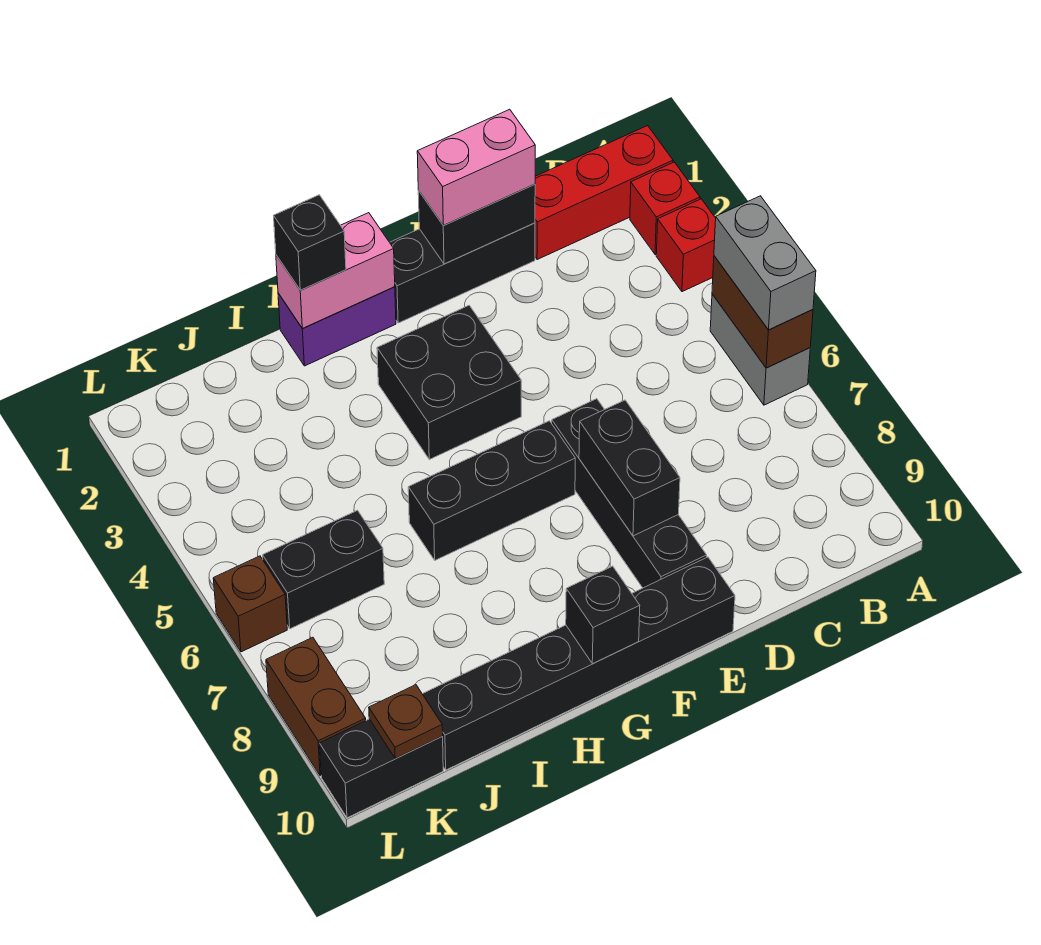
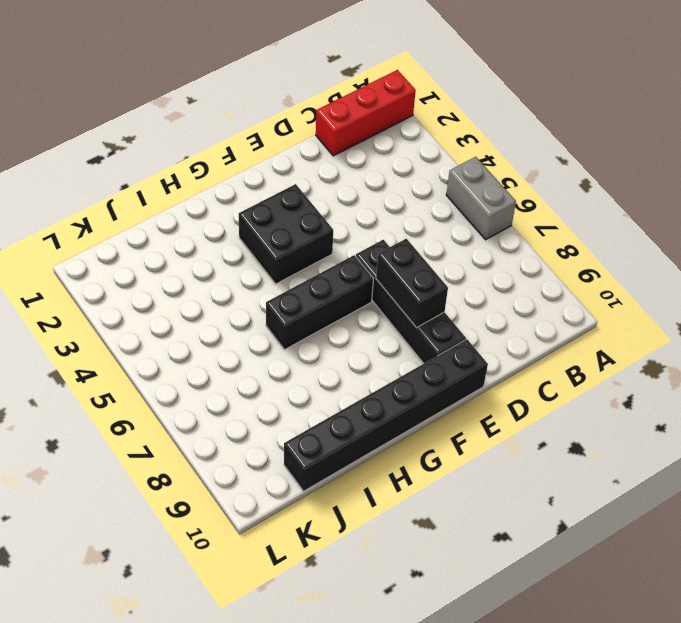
none -> red brick A2 level 1
none -> red brick A3 level 1
none -> black brick D1:F1 level 1

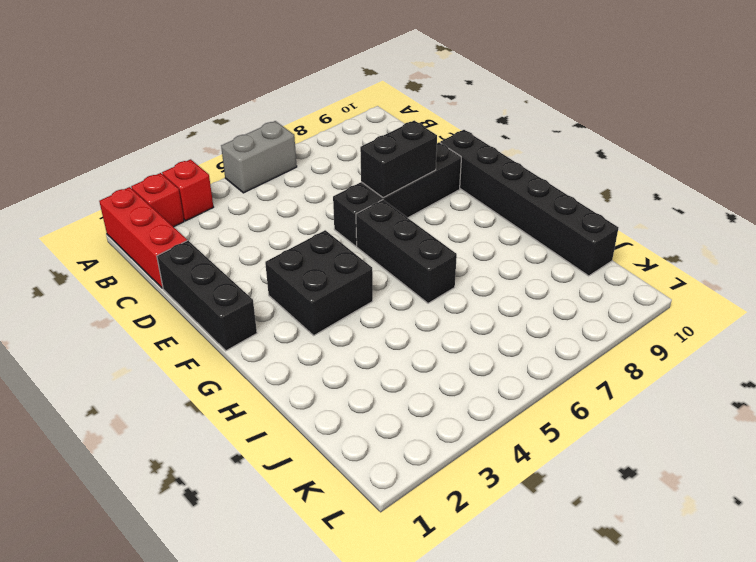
none -> purple brick G1:H1 level 1
none -> black brick J6:K6 level 1
none -> black brick K10:L10 level 1

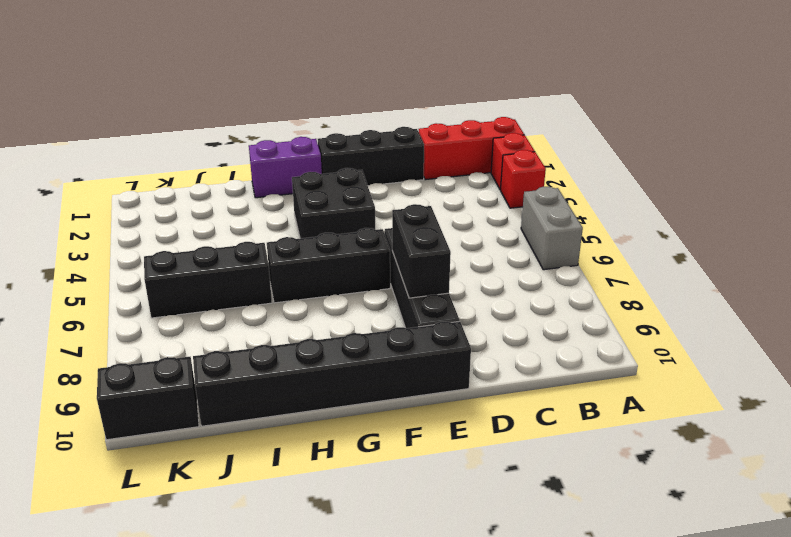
black brick I6:K6 level 1 -> black brick J6:K6 level 1
none -> brown brick L6 level 1
none -> brown brick L8:L9 level 1
none -> brown brick A5:A6 level 2

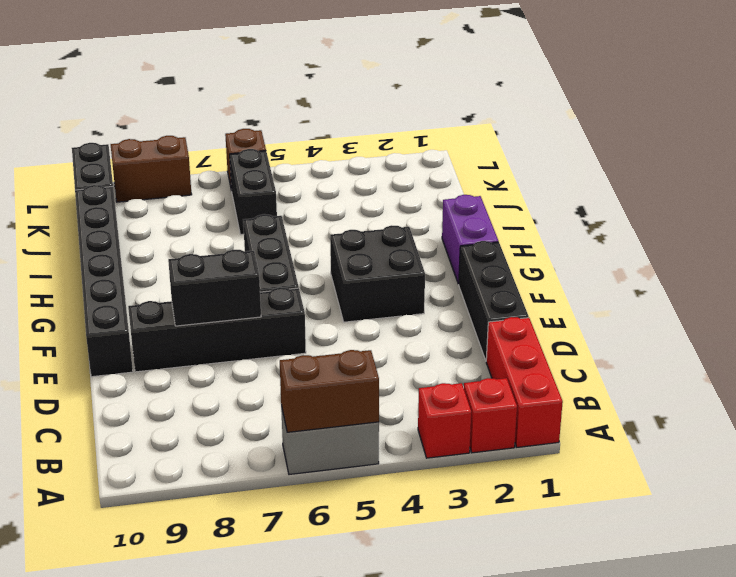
none -> black brick D1:E1 level 2
none -> pink brick G1:H1 level 2
none -> black brick G10 level 2

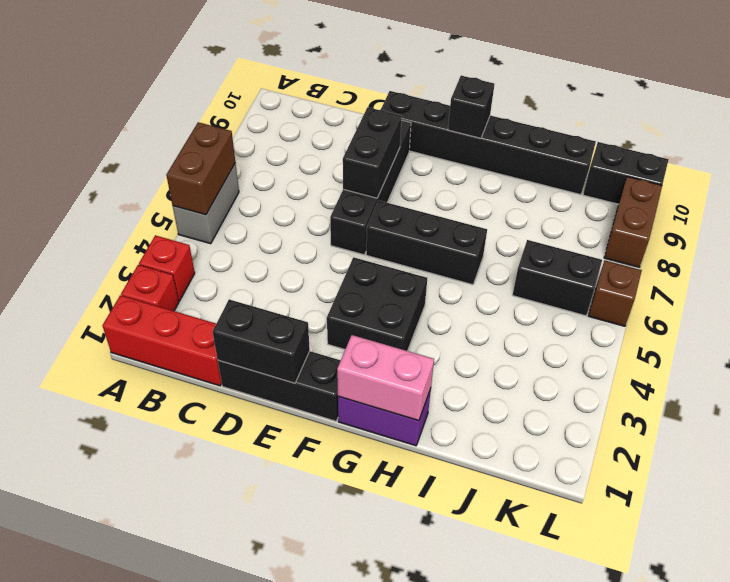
none -> brown plate K10 level 2
none -> grey brick A5:A6 level 3
none -> pink brick D1:E1 level 3

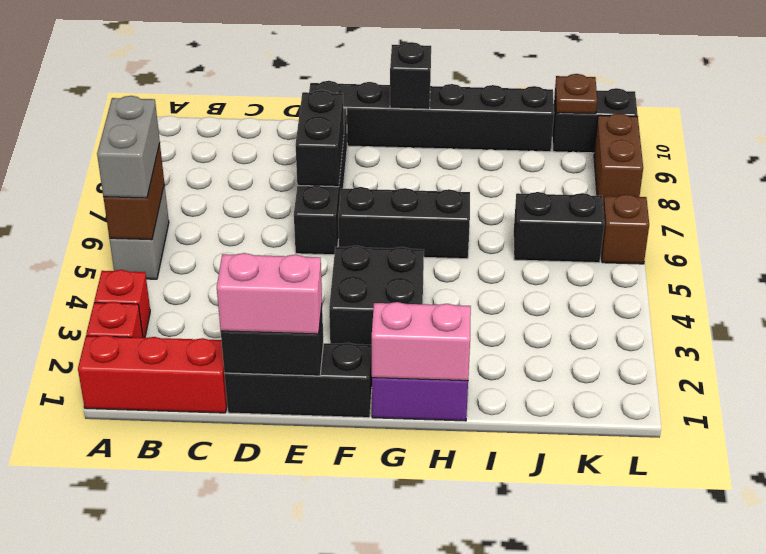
none -> black brick H1 level 3

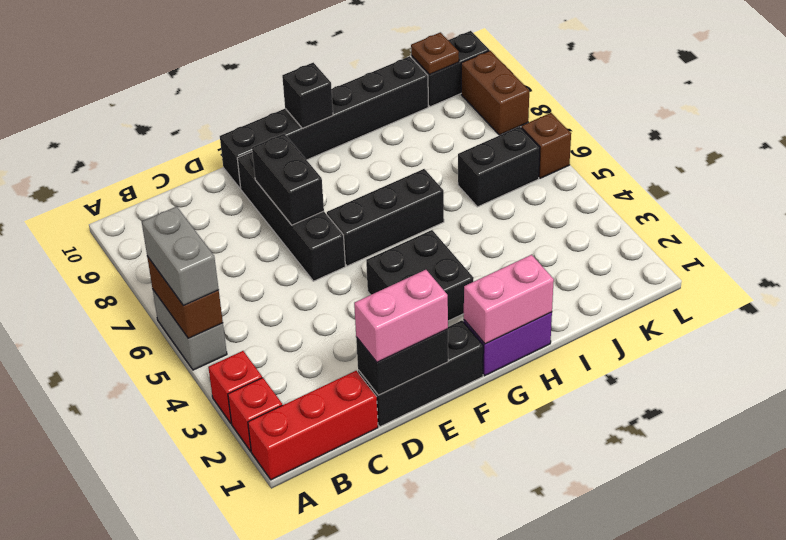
none -> black brick H1 level 3

